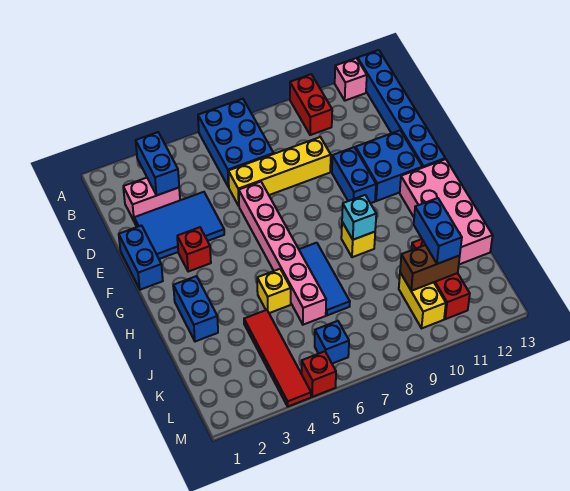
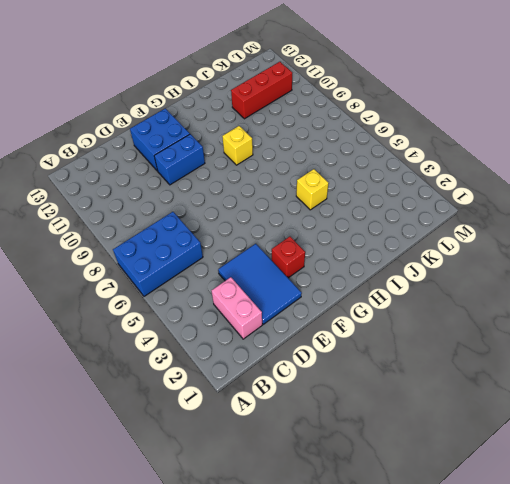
none -> red brick A10:B10 level 1
none -> pink brick A12 level 1
none -> blue brick A13:F13 level 1

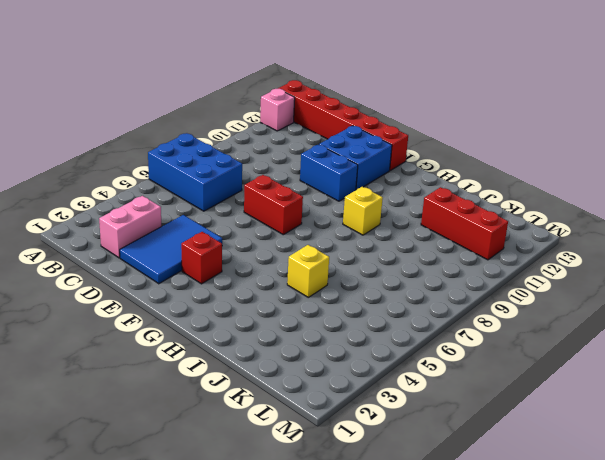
red brick A13:F13 level 1 -> blue brick A13:F13 level 1
red brick E7:F7 level 1 -> red brick A10:B10 level 1
none -> yellow brick D6:D9 level 1
none -> blue brick E1:F1 level 1
none -> pink brick E6:J6 level 1

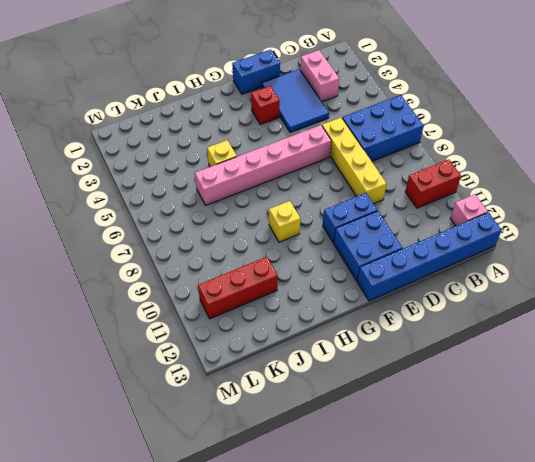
none -> pink brick G12:J13 level 1
none -> blue brick H2:I2 level 1
none -> blue tile H7:J7 level 1

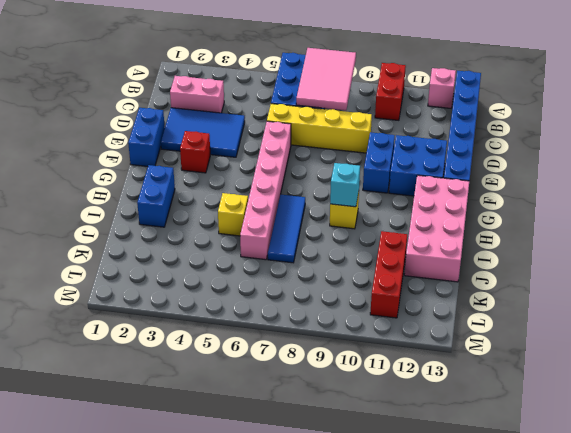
pink tile A7:C8 level 2 -> none
none -> red tile J4:M4 level 1
none -> yellow brick K10:L10 level 1
none -> blue brick L6 level 1

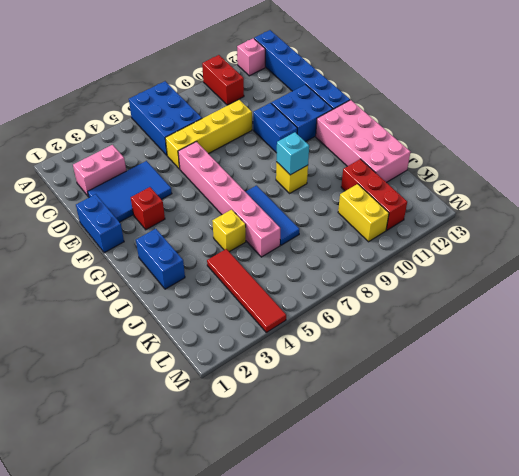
none -> blue brick L6 level 1
none -> red brick M5 level 1
none -> blue brick B3:C3 level 2

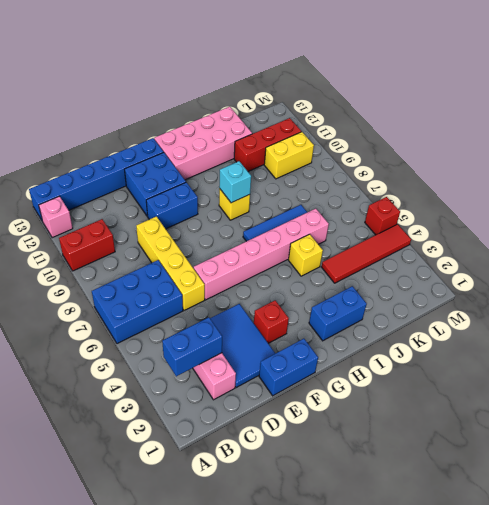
none -> blue brick L6 level 1
none -> brown brick K10:K11 level 2
none -> blue brick J11:K11 level 3

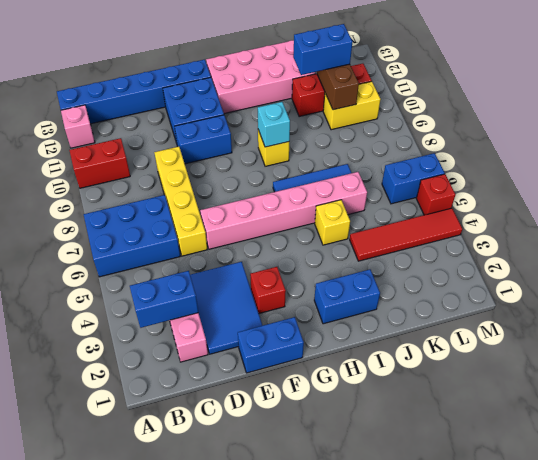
blue brick L6:M6 level 1 -> blue brick L6 level 1

